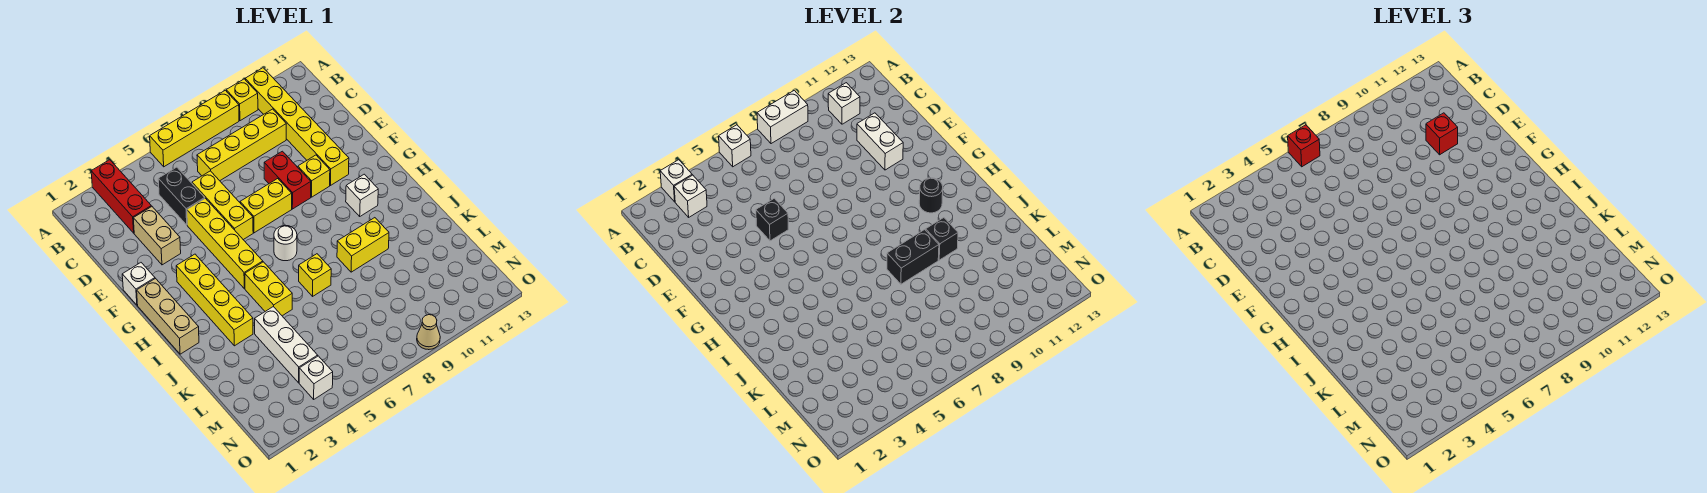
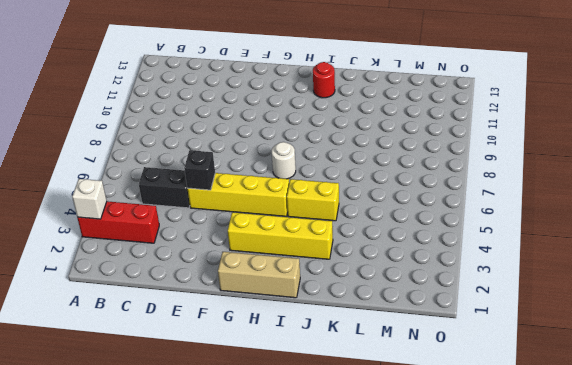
red round brick I12 level 1 -> none
none -> yellow brick A6:A9 level 1
none -> yellow brick A10 level 1
none -> yellow brick A11:F11 level 1
none -> yellow brick C7:C10 level 1

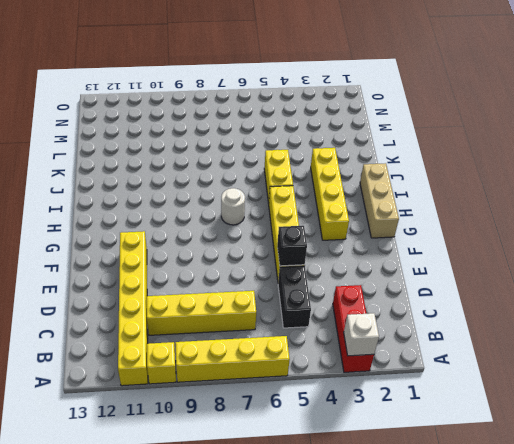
none -> tan brick D3:E3 level 1
none -> yellow brick D6:F6 level 1
none -> red brick E9:F9 level 1
none -> white brick F1 level 1

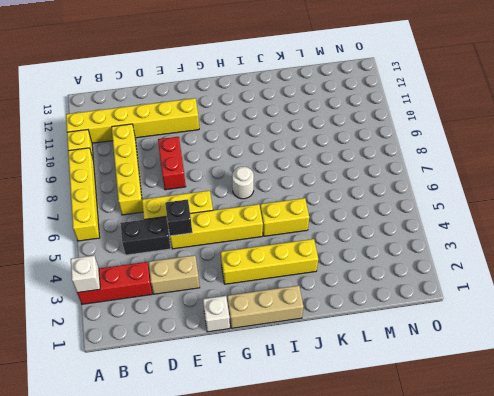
red brick E8:E9 level 1 -> red brick E9:F9 level 1
none -> yellow brick F7:F8 level 1
none -> yellow brick F10 level 1
none -> white brick H11 level 1
none -> yellow brick J7 level 1

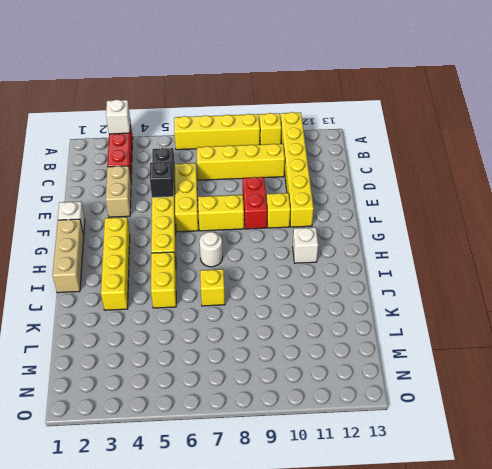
none -> yellow brick J9:J10 level 1
none -> white brick K4:M4 level 1
none -> white brick N4 level 1
none -> tan cone O9 level 1

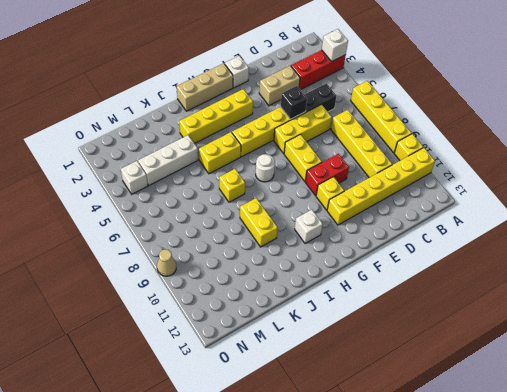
none -> white brick A6 level 2
none -> white brick A8:A9 level 2
none -> white brick B3 level 2
none -> white brick B11 level 2

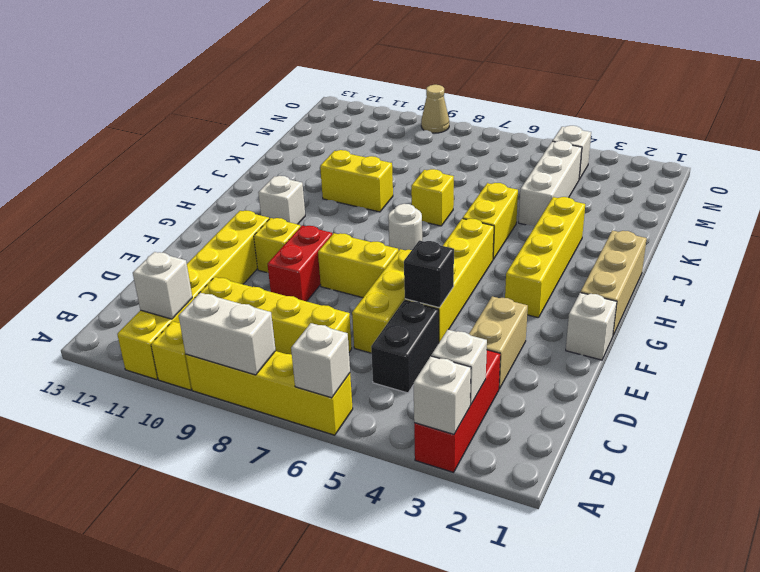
none -> white brick D11:E11 level 2
none -> black round brick H11 level 2
none -> black brick J8:J9 level 2
none -> black brick J10 level 2

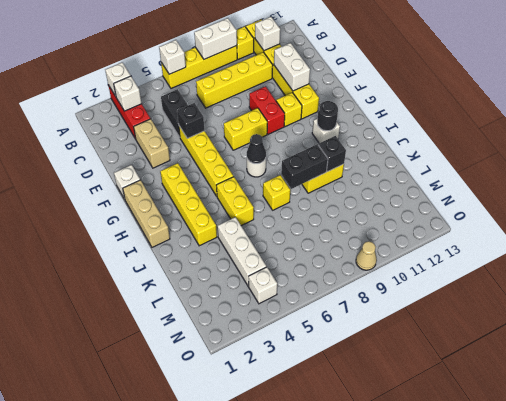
black cone H7 level 2 -> none
none -> yellow brick D6:F6 level 1
none -> red brick A6 level 3
none -> red brick D11 level 3

